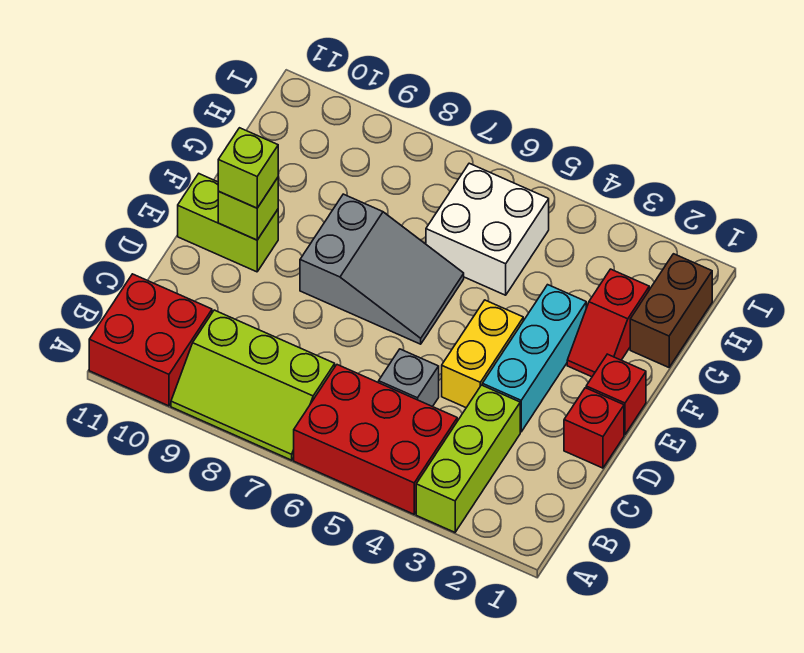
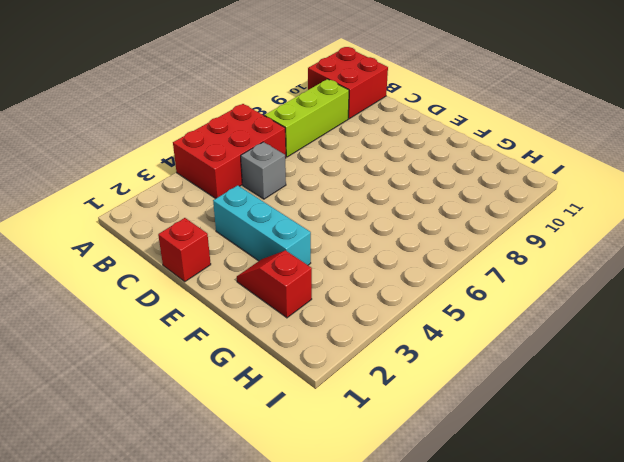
none -> lime brick A3:C3 level 1
none -> yellow brick D4:E4 level 1
none -> red brick E1 level 1

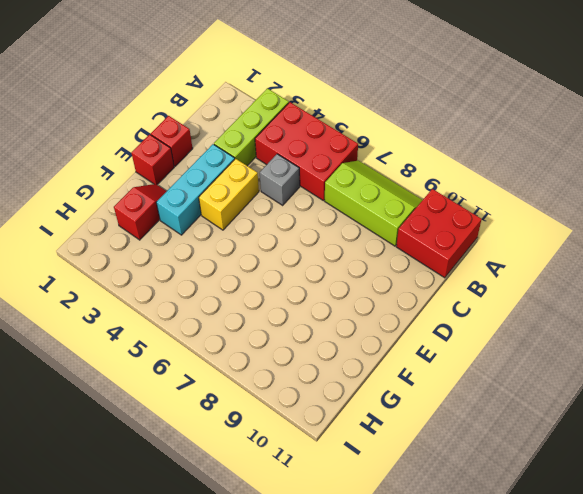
none -> grey slope E6:F8 level 1 top 8
none -> lime brick E10:E11 level 1
none -> brown brick G1:H1 level 1

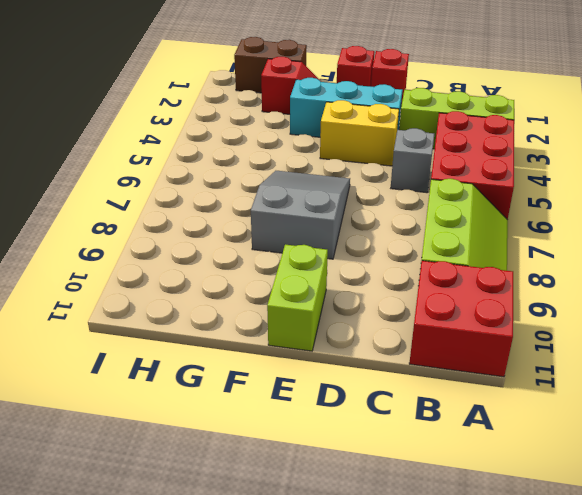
none -> white brick G5:H6 level 1
none -> lime brick E10 level 2
none -> lime brick E10 level 3

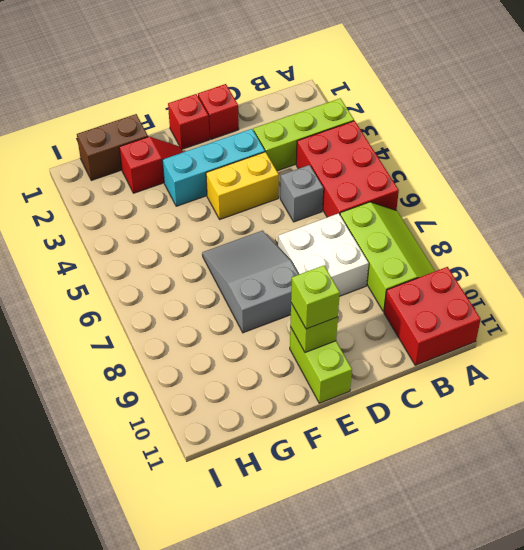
white brick C7:D8 level 1 -> white brick G5:H6 level 1

